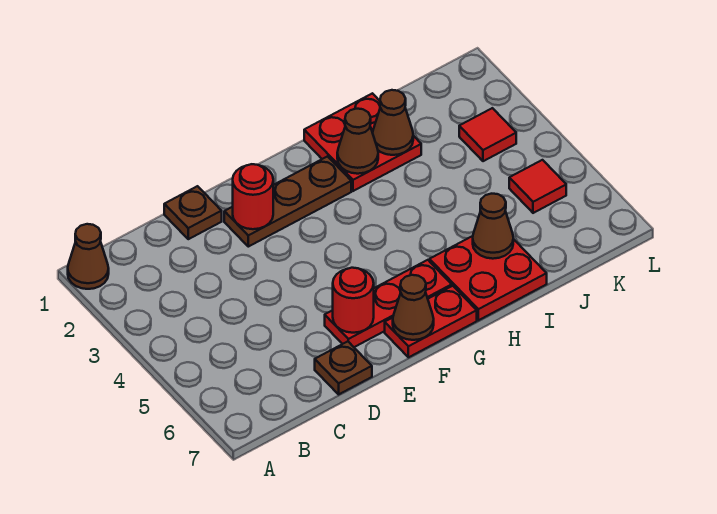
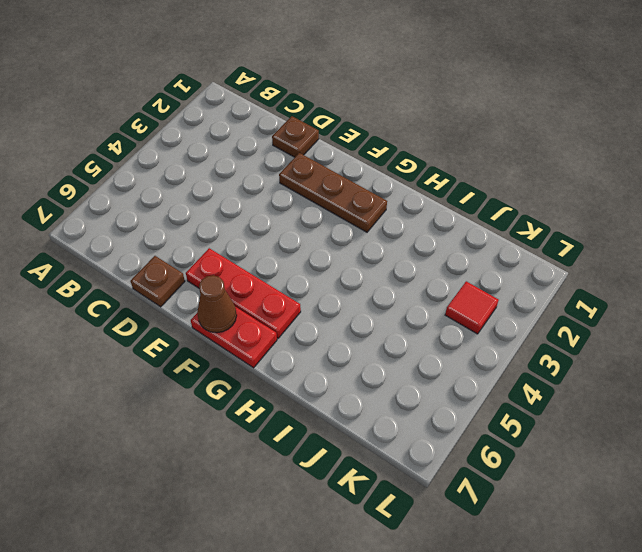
none -> brown cone A1 level 1
none -> red plate H1:I2 level 1
none -> red plate H6:I7 level 1

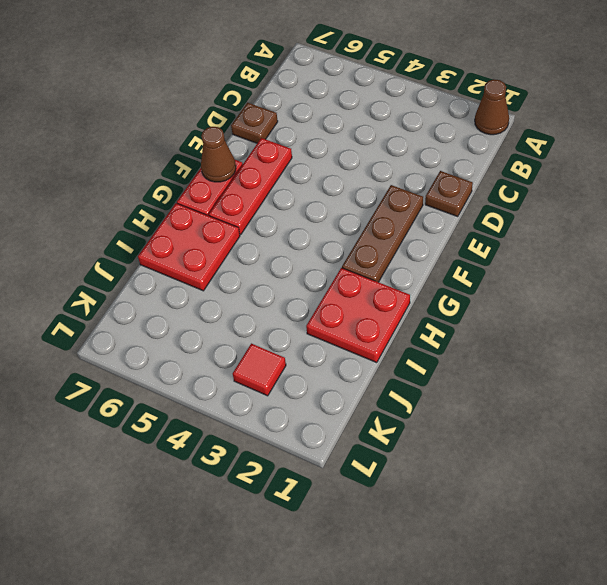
none -> red tile K5 level 1
none -> red round brick E2 level 2
none -> red round brick E6 level 2

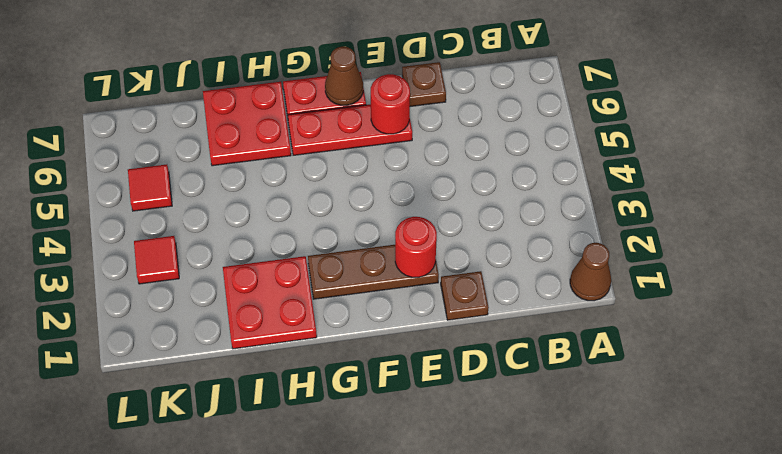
none -> brown cone H2 level 2
none -> brown cone I2 level 2
none -> brown cone I6 level 2

